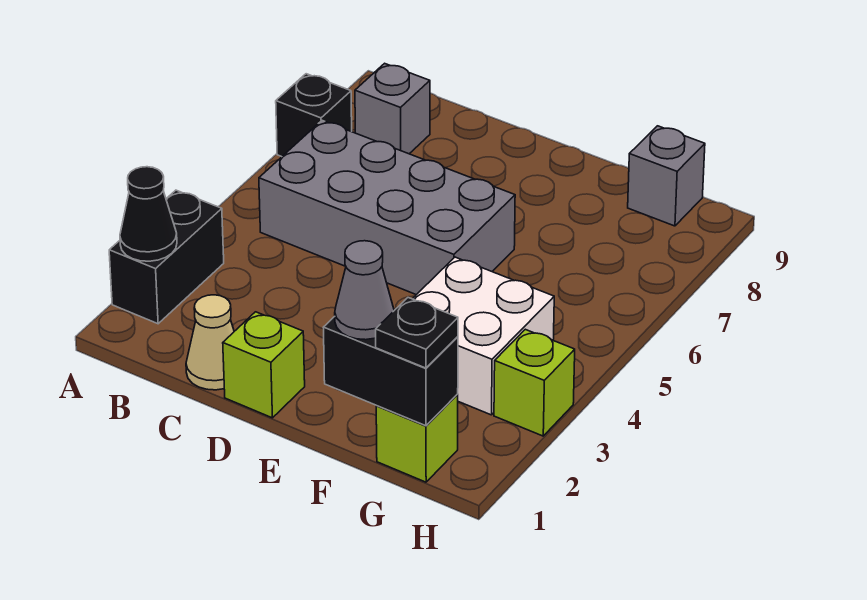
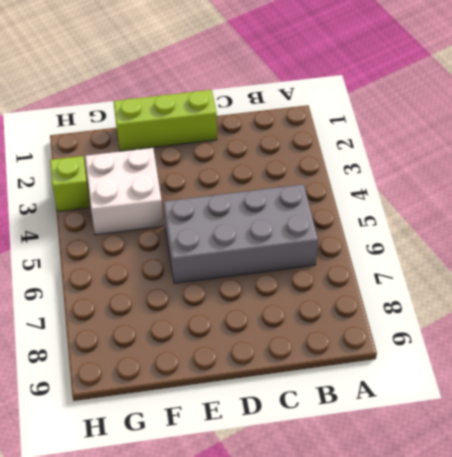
lime brick D1:F1 level 1 -> lime brick D1 level 1
none -> black brick A2:A3 level 1
none -> black brick A7 level 1
none -> grey brick B8 level 1

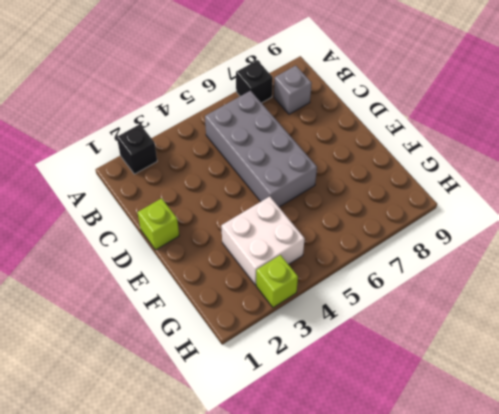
black brick A2 level 1 -> black brick A2:A3 level 1
none -> tan cone C1 level 1
none -> lime brick G1 level 1
none -> grey brick G9 level 1

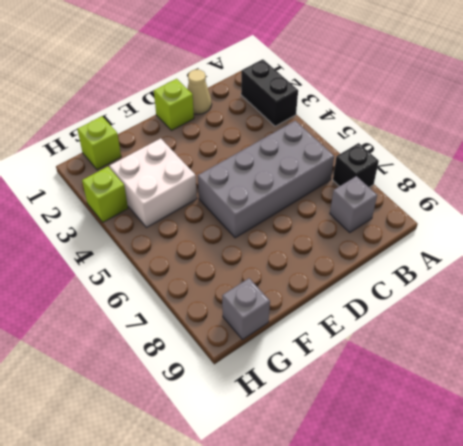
none -> black cone A2 level 2
none -> black brick F1:G1 level 2
none -> grey cone F1 level 3

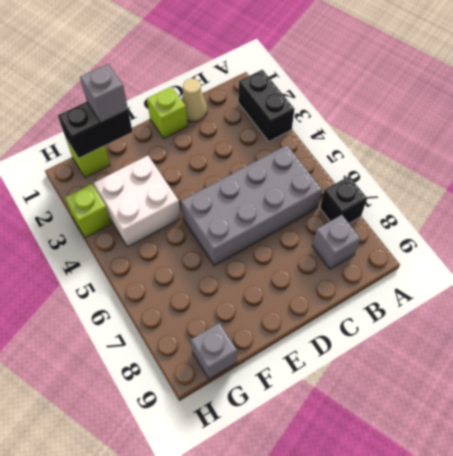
grey brick F1 level 3 -> grey cone F1 level 3
none -> black cone A2 level 2
none -> black plate G1 level 3

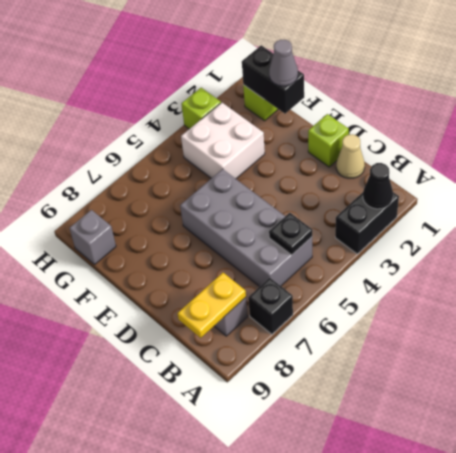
black plate B5 level 2 -> black plate G1 level 3
yellow plate B8:B9 level 2 -> none

